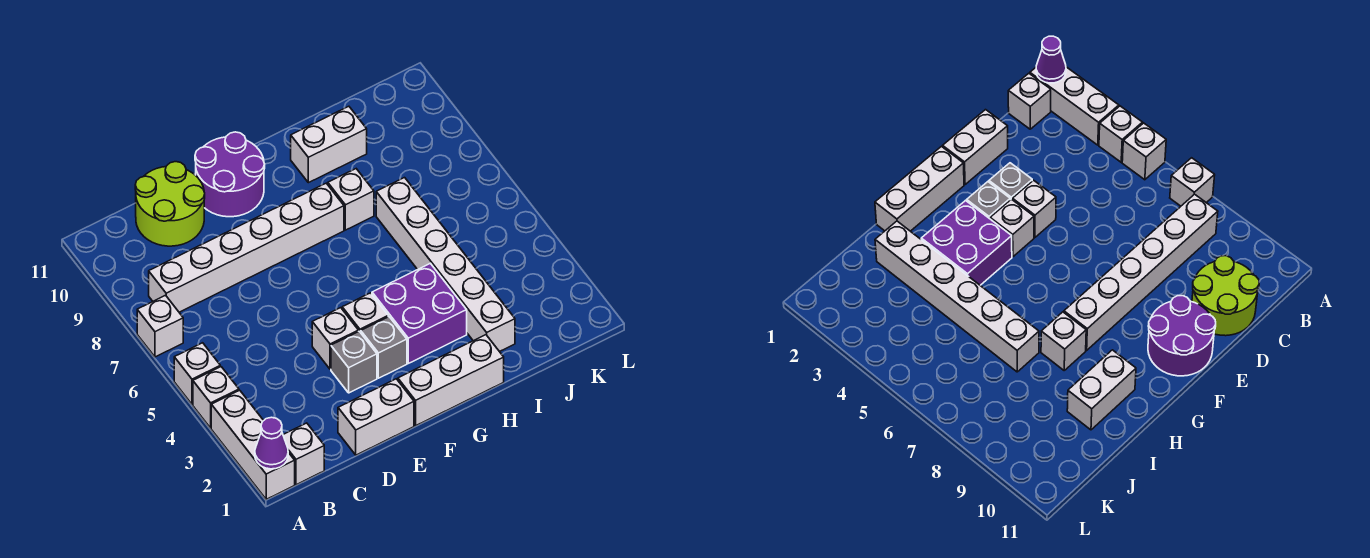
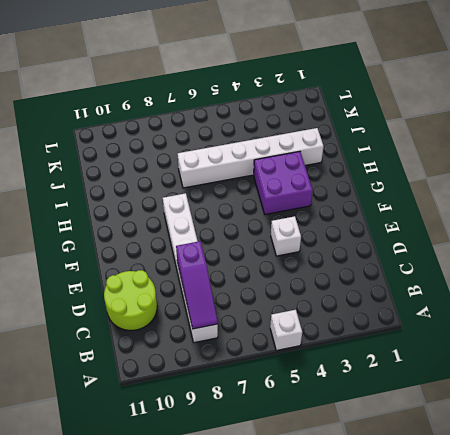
purple slope B8:D8 level 2 top D -> none
none -> white brick A1:A3 level 1
none -> white brick A4 level 1
none -> white brick A7 level 1

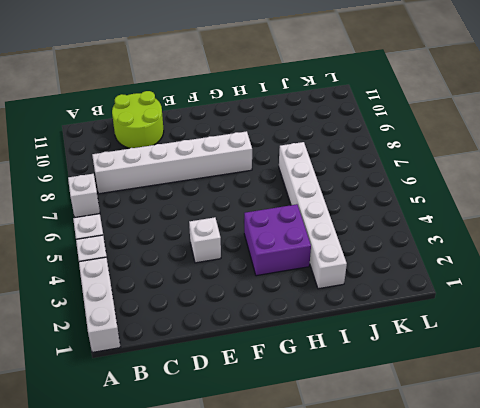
none -> white brick B1 level 1
none -> white brick D1:E1 level 1
none -> grey brick E3 level 1

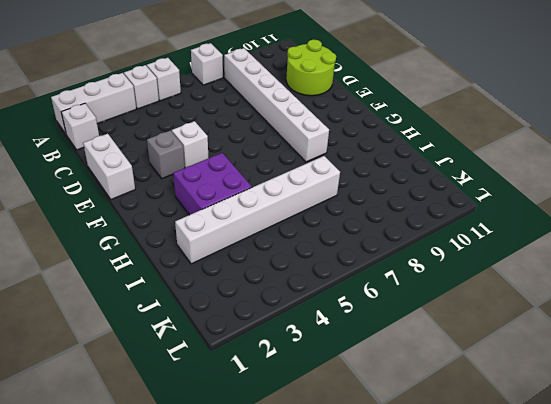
none -> purple round brick E10:F11 level 1
none -> white brick F1:H1 level 1
none -> grey brick F3 level 1

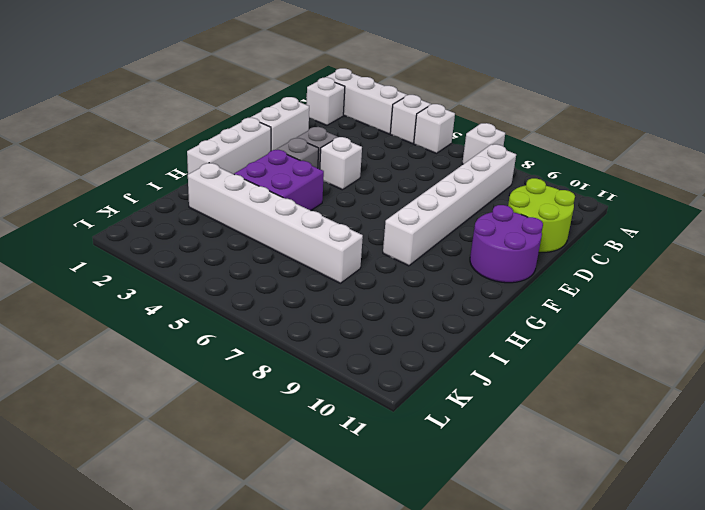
none -> white brick F4 level 1
none -> white brick H8 level 1
none -> white brick H10:I10 level 1

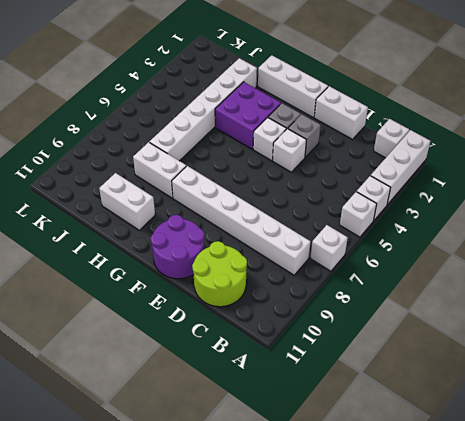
white brick H8:I8 level 1 -> white brick H8 level 1
none -> purple cone A1 level 2

